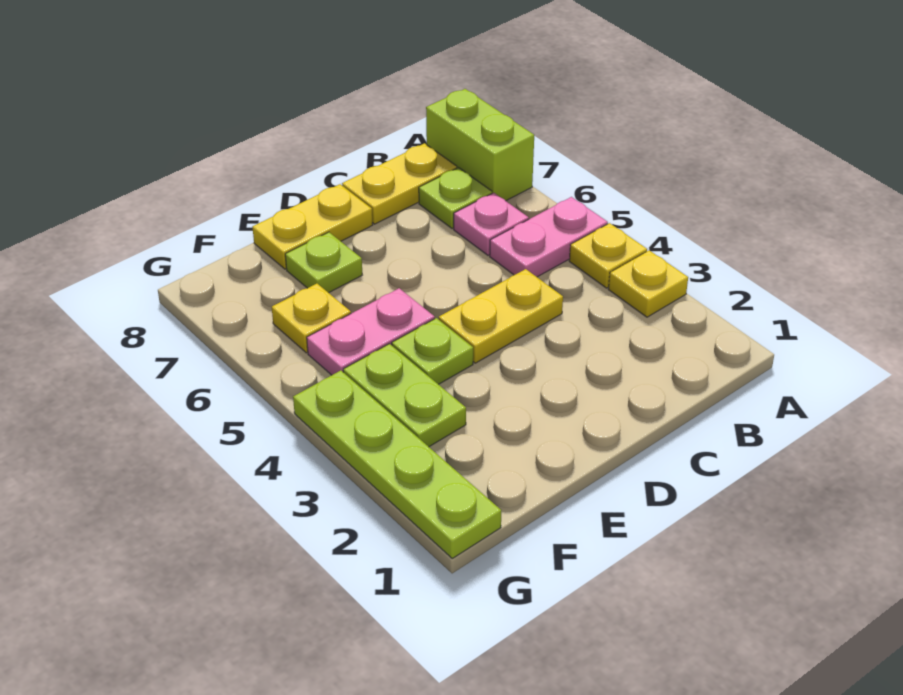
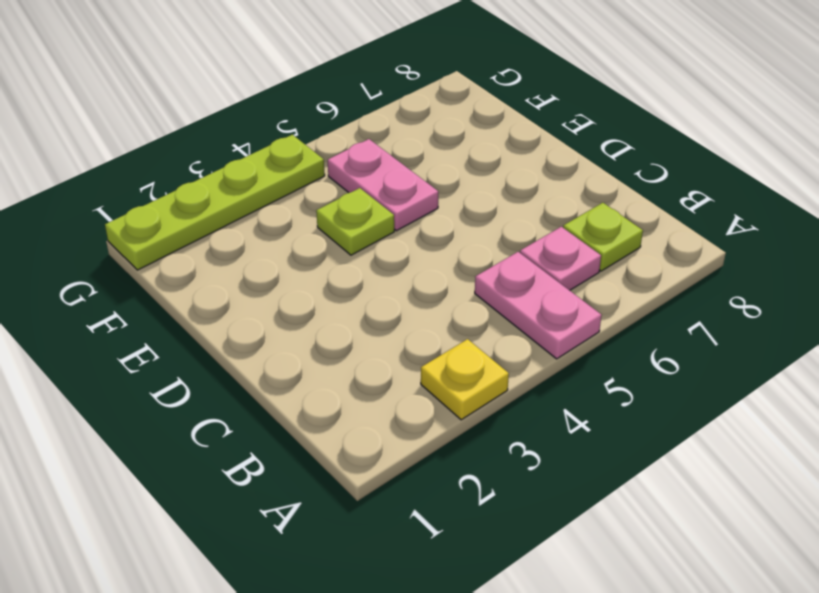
none -> yellow plate A4 level 1
none -> lime brick A7:A8 level 1
none -> yellow plate B8:C8 level 1

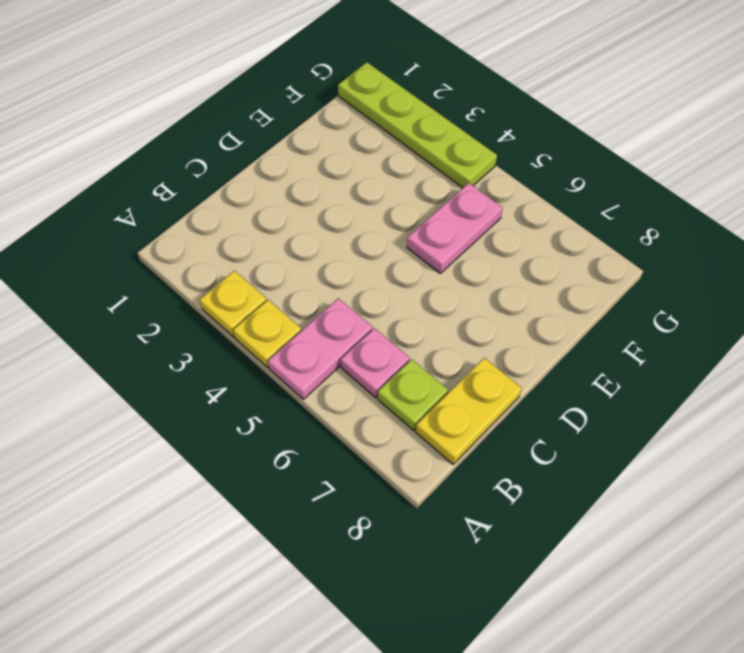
none -> lime brick A7:A8 level 1
none -> yellow plate C4:D4 level 1
none -> yellow plate D8:E8 level 1

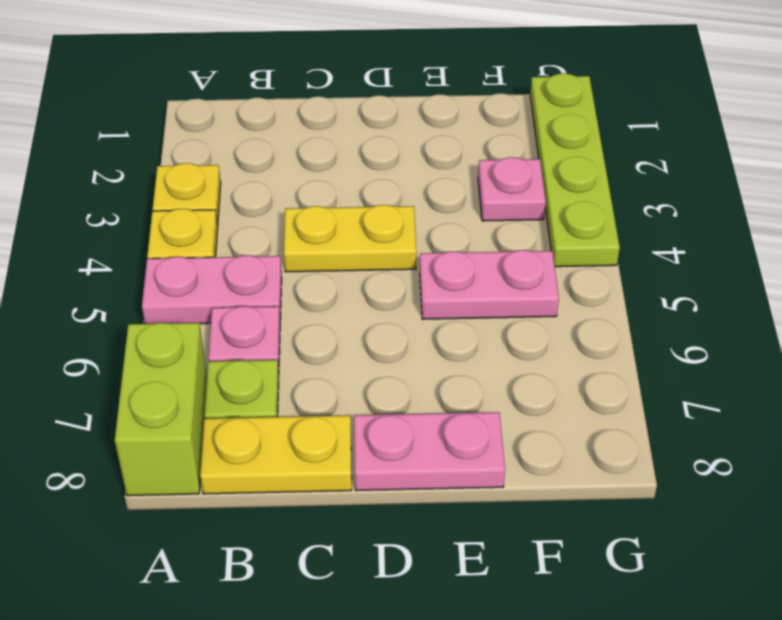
pink plate D8:E8 level 1 -> yellow plate D8:E8 level 1
pink plate F3 level 1 -> lime plate F3:F4 level 1
none -> lime plate E4 level 1
none -> lime plate E7 level 1
none -> yellow plate F6 level 1

